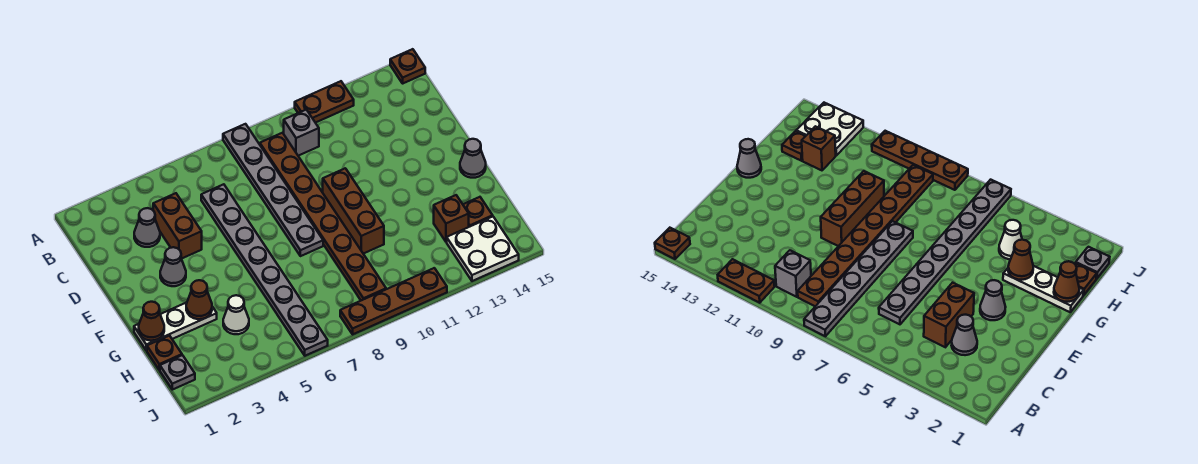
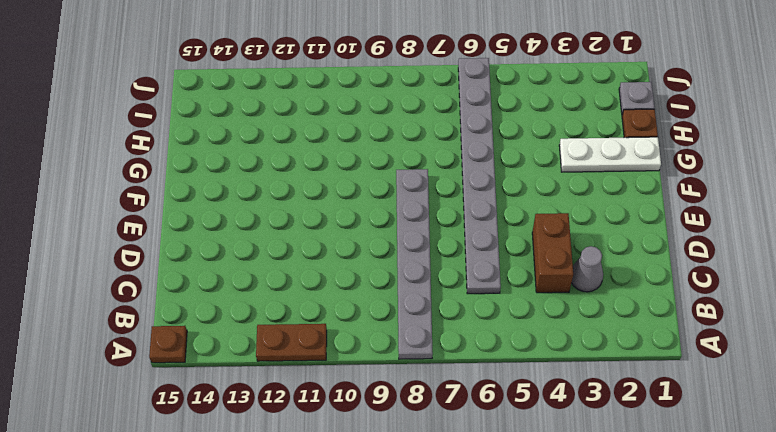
none -> brown plate B9:I9 level 1
none -> grey brick B10 level 1
none -> grey cone E3 level 1

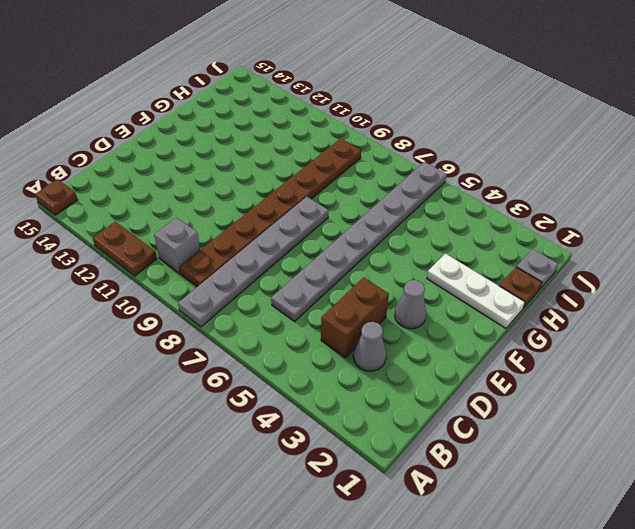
none -> brown brick E10:G10 level 1
none -> grey cone F15 level 1
none -> white cone H4 level 1

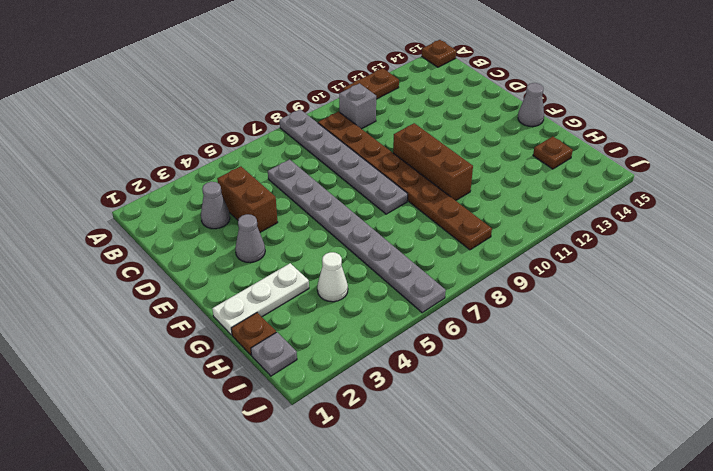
none -> brown brick H13 level 1
none -> white plate I13:J14 level 1
none -> brown plate J8:J11 level 1

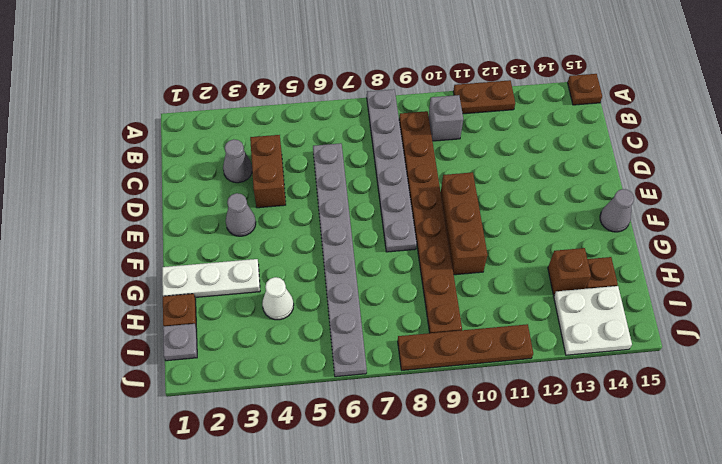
none -> brown cone G1 level 2
none -> brown cone G3 level 2

